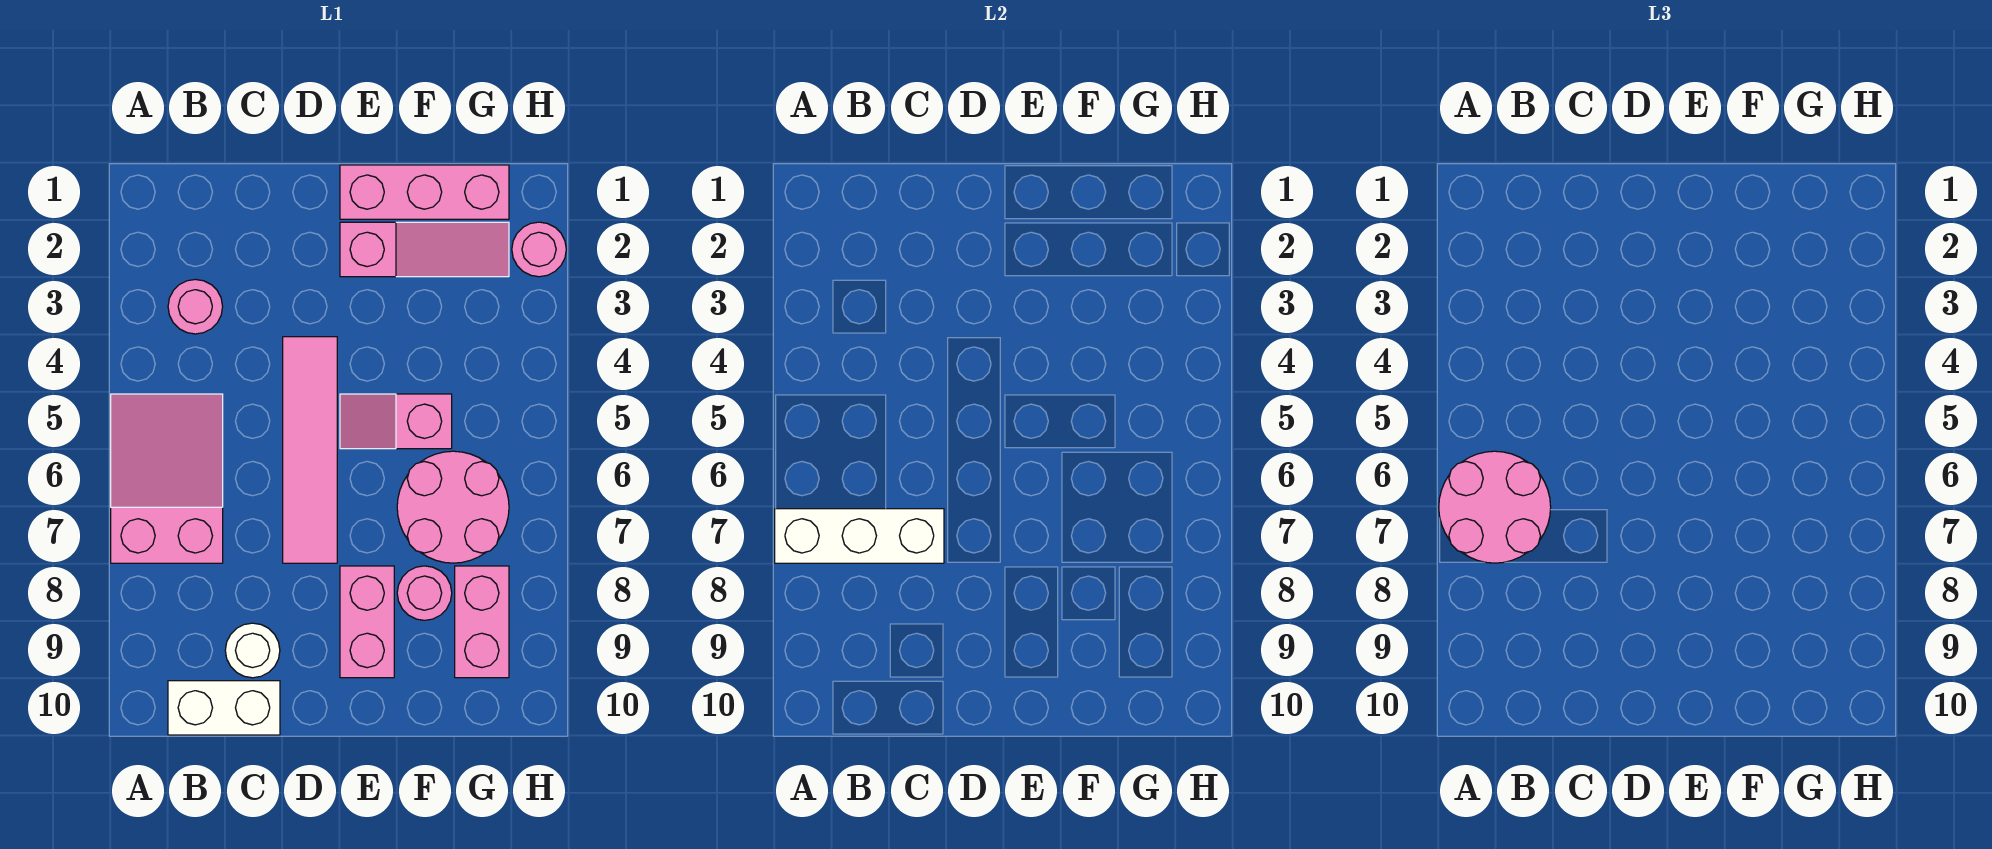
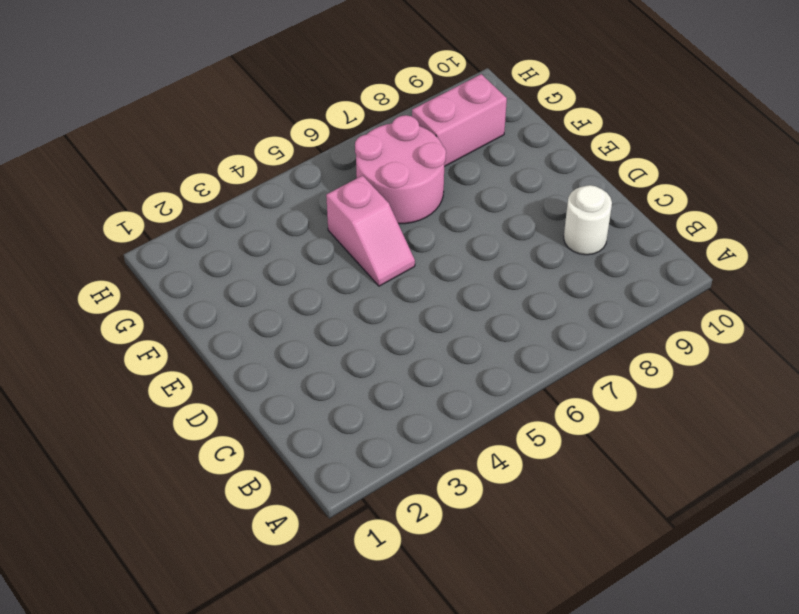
none -> pink slope A5:B7 level 1 top 7
none -> pink round brick B3 level 1
none -> white brick B10:C10 level 1

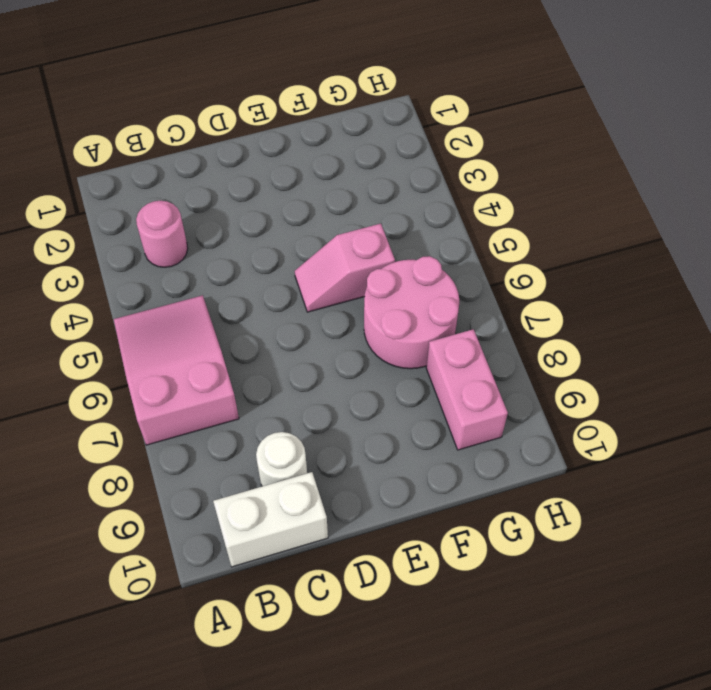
none -> pink tile D4:D7 level 1
none -> pink brick E1:G1 level 1
none -> pink slope E2:G2 level 1 top E

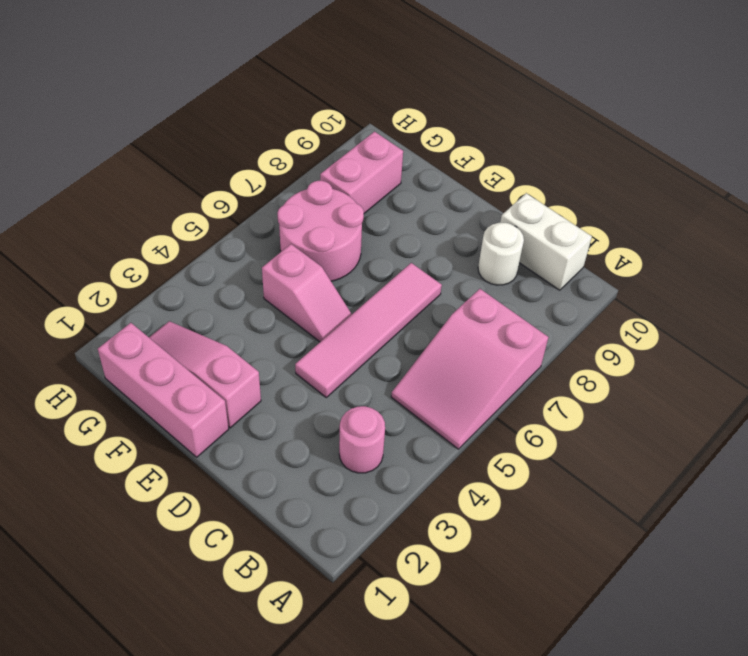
none -> pink brick E8:E9 level 1
none -> pink round brick F8 level 1
none -> pink round brick H2 level 1

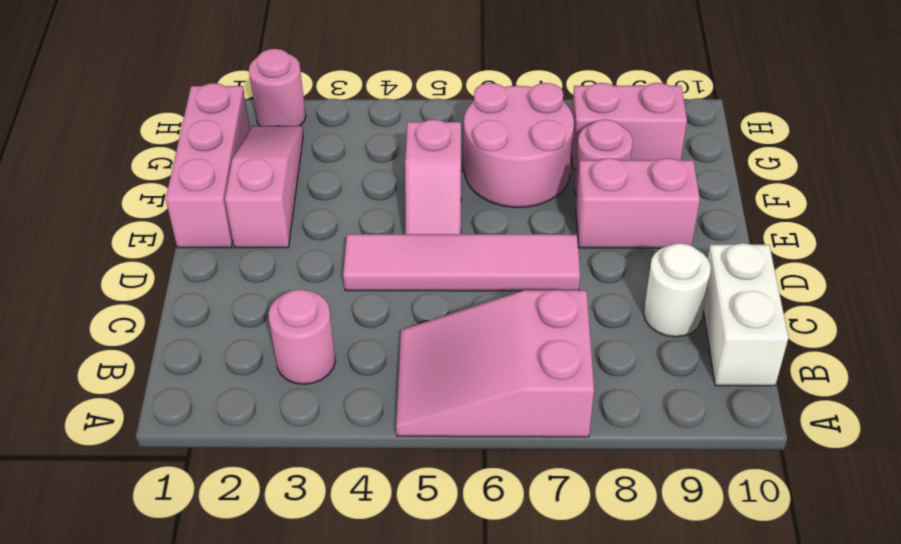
none -> white brick A7:C7 level 2
none -> pink round brick A6:B7 level 3

